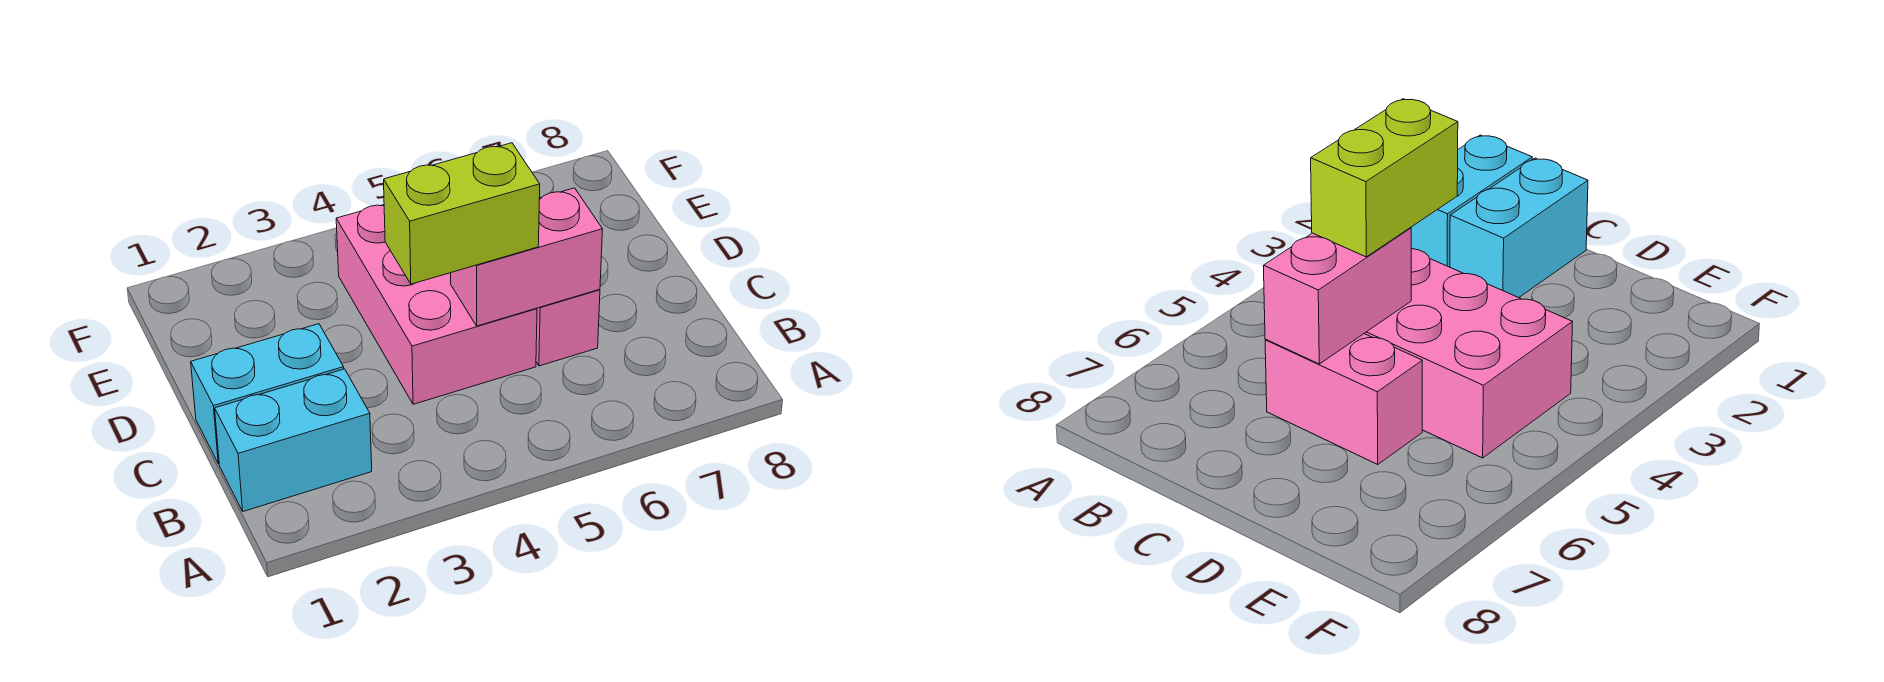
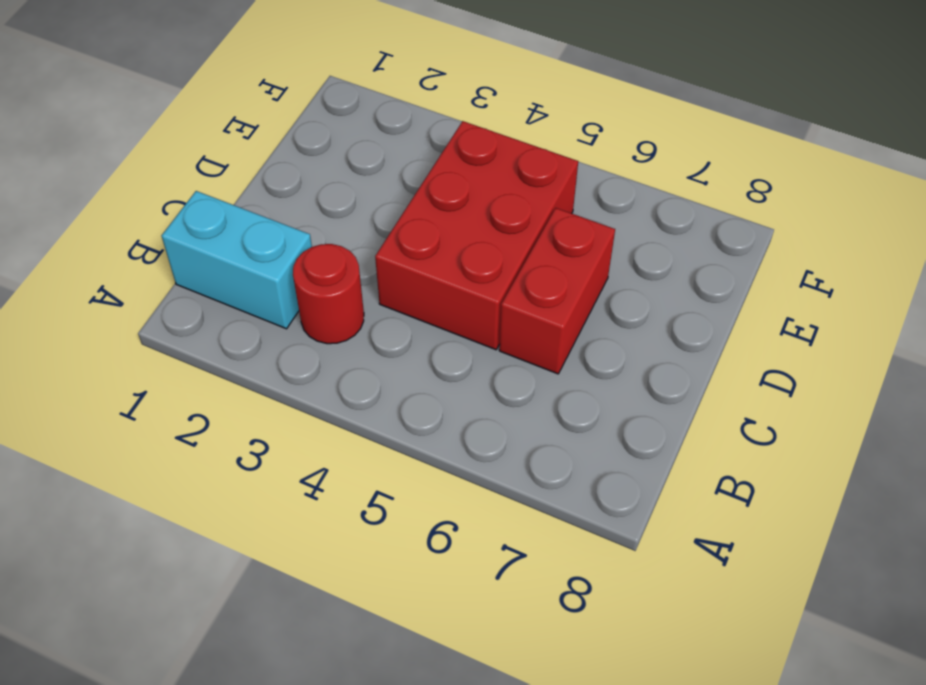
red round brick B3 level 1 -> none
red brick C4:E5 level 1 -> pink brick C4:E5 level 1
red brick C6:D6 level 1 -> pink brick C6:D6 level 1
none -> cyan brick C1:C2 level 1
none -> pink brick C5:C6 level 2

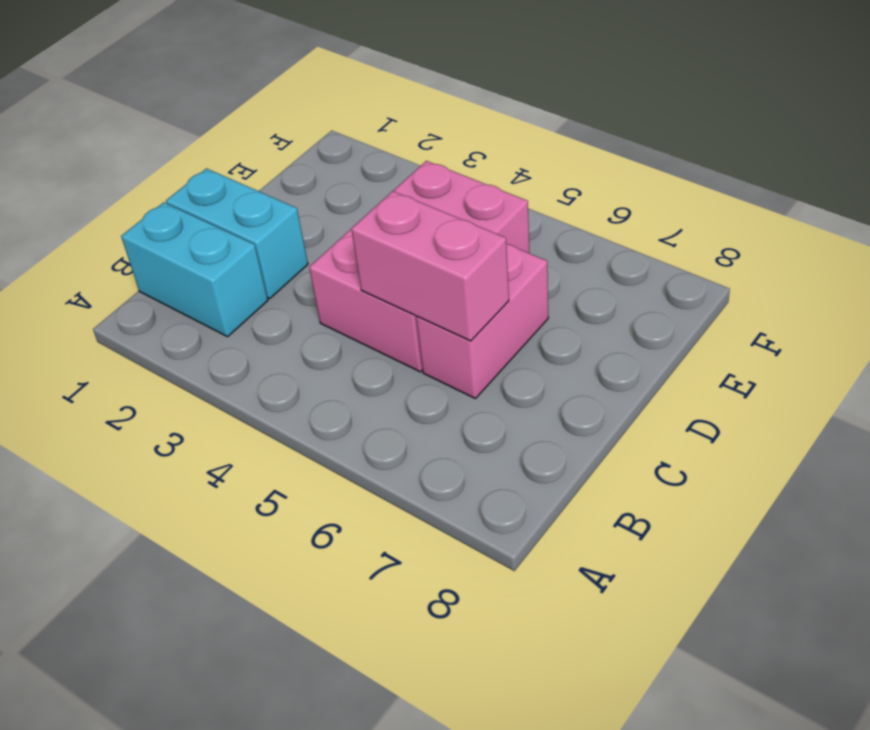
none -> lime brick C4:C5 level 3

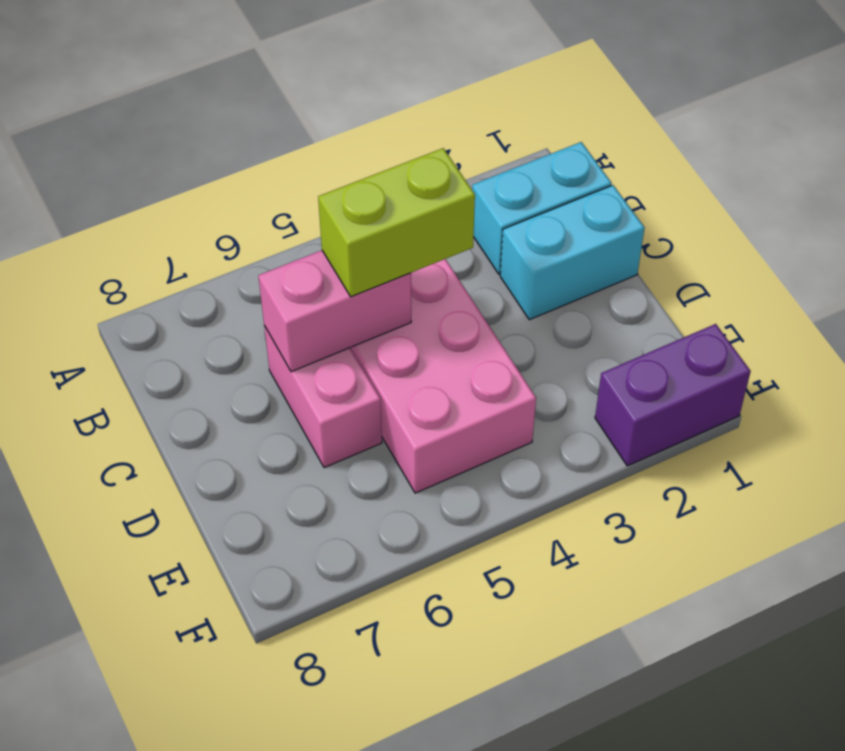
purple brick F1:F2 level 1 -> none

